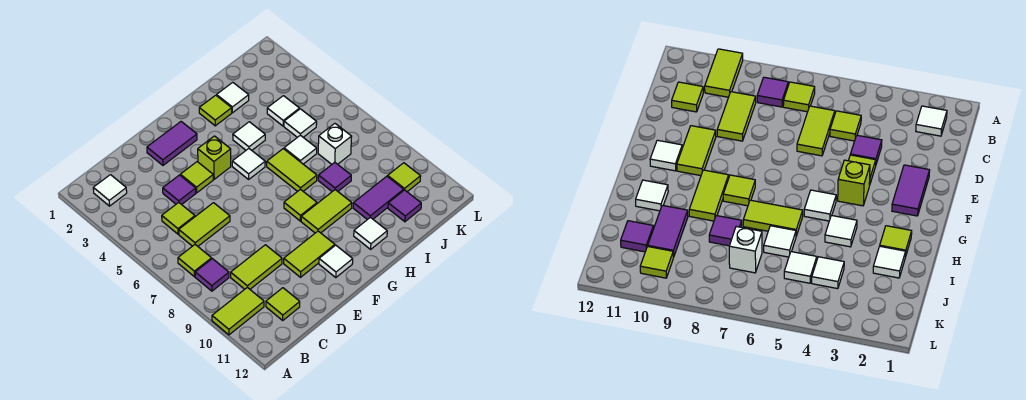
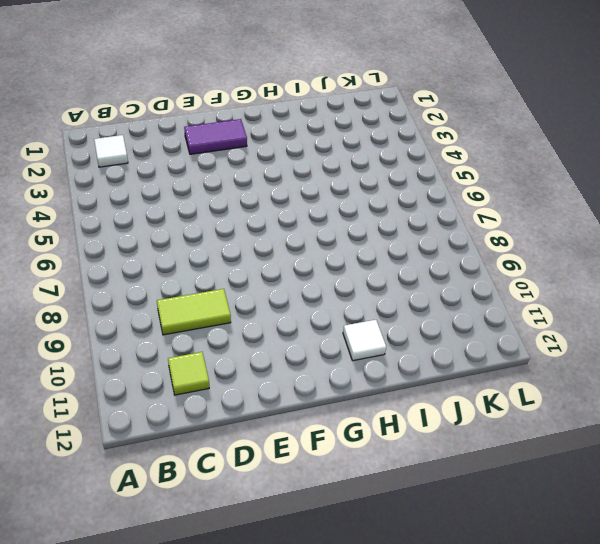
none -> lime tile A10:B10 level 1
none -> lime tile B7 level 1
none -> purple tile B8 level 1
none -> lime tile C5 level 1

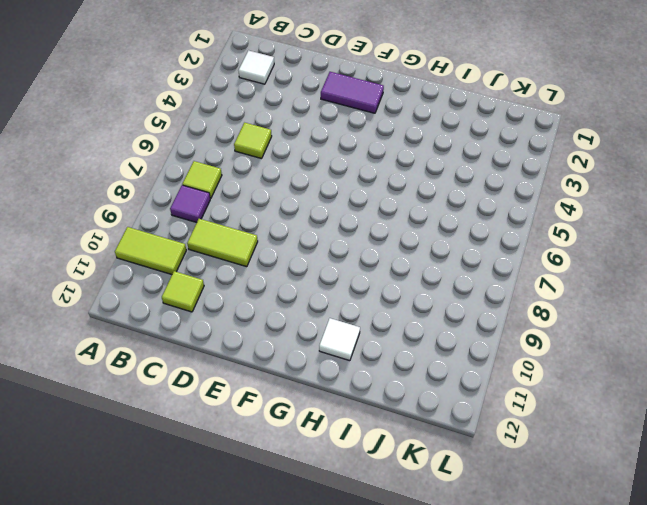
none -> lime tile C6:D6 level 1
none -> purple tile D4 level 1
none -> lime tile E4 level 1
none -> lime tile E10:F10 level 1

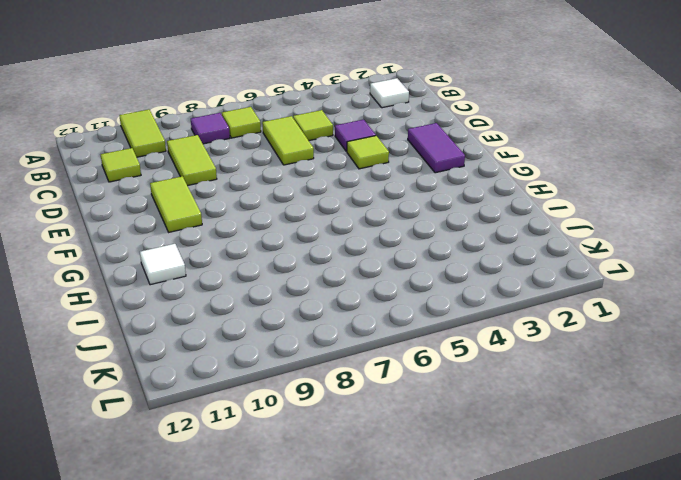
none -> lime brick F4 level 1
none -> white tile F11 level 1
none -> white tile G5 level 1
none -> lime tile G8 level 1

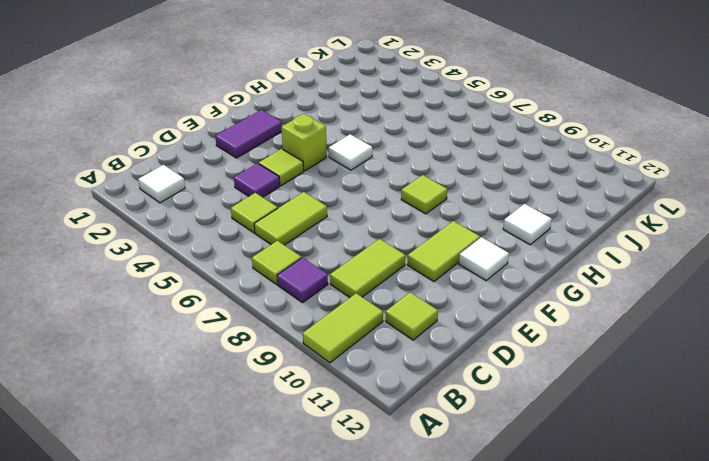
none -> lime tile G9:H9 level 1
none -> lime tile H2 level 1
none -> white tile H4 level 1
none -> lime tile H6:H7 level 1

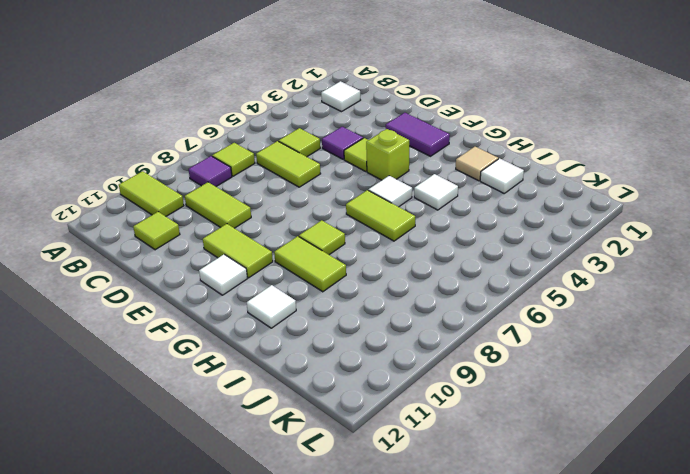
lime tile G6:H6 level 1 -> lime tile H6:H7 level 1
tan tile H2 level 1 -> lime tile H2 level 1
none -> white tile I6 level 1
none -> purple tile I8 level 1
none -> purple tile I10:J10 level 1
none -> white tile J4 level 1

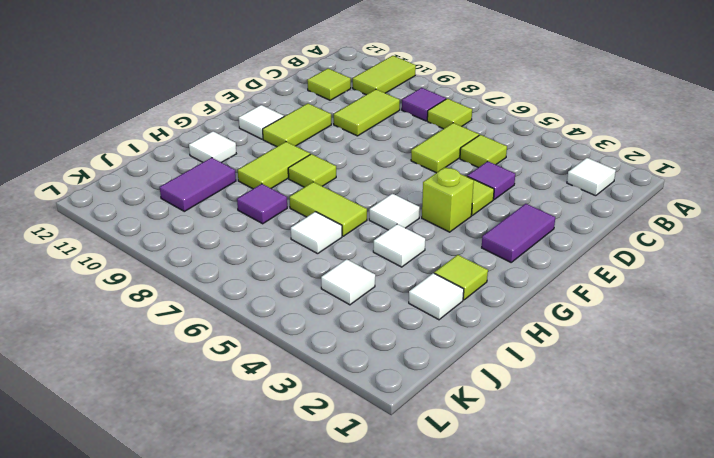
none -> white tile J5 level 1
none -> white brick J7 level 1
none -> purple tile J11 level 1
none -> lime tile K10 level 1

